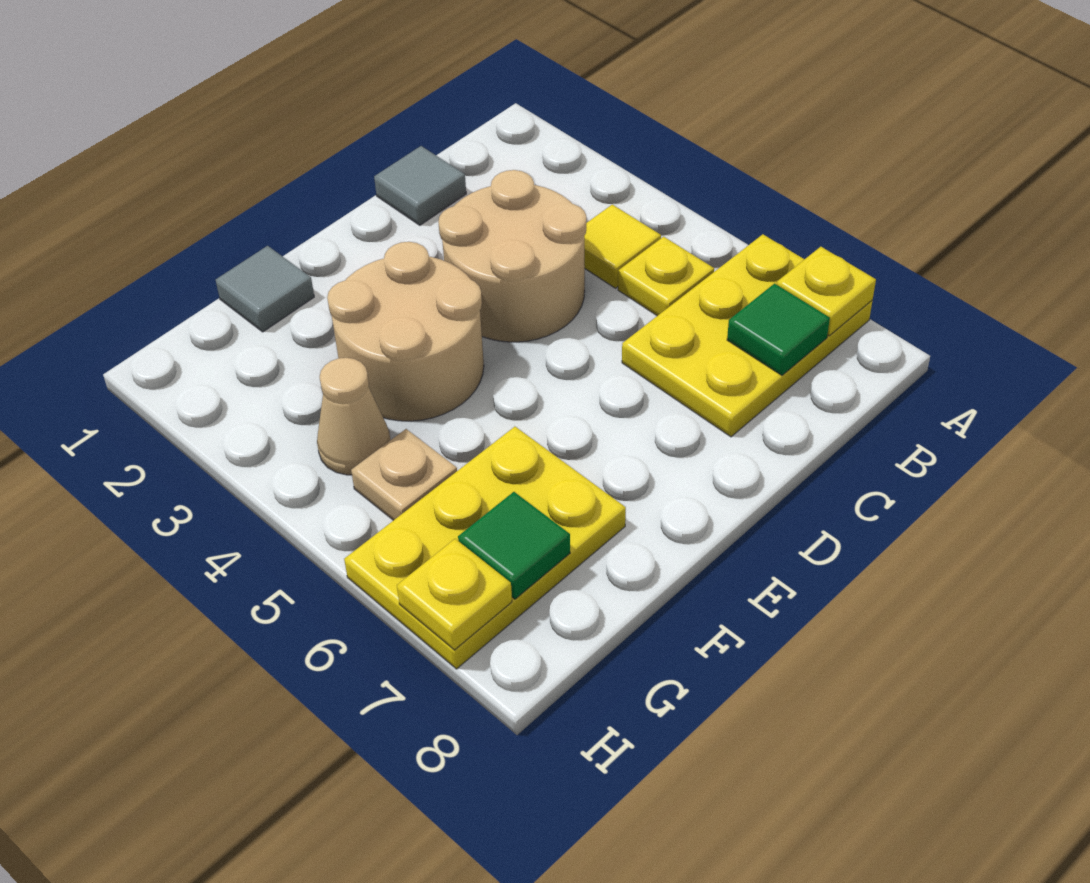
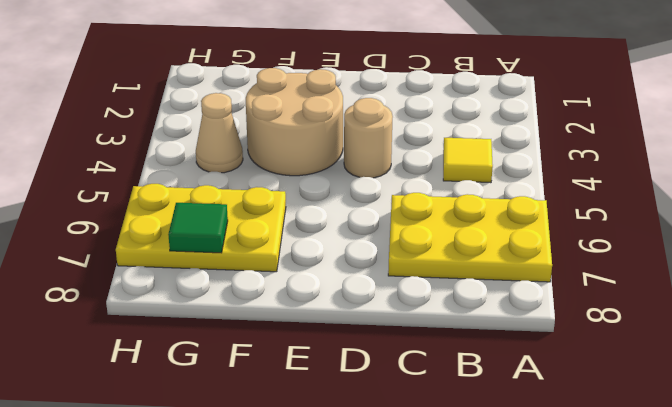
tan round brick D4 level 1 -> tan round brick C3:D4 level 1
none -> yellow plate B5 level 1
none -> grey tile C1 level 1
none -> grey tile F1 level 1

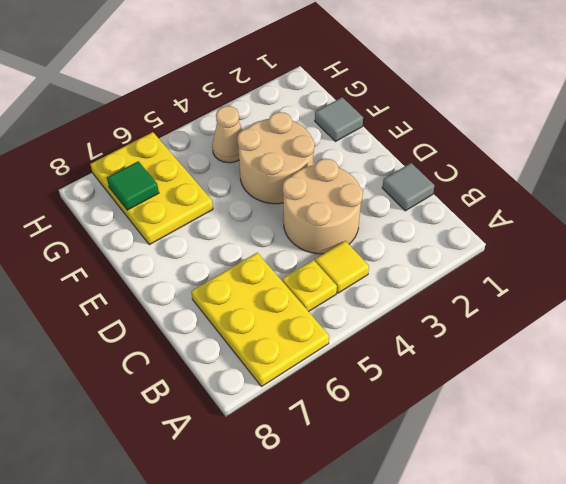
none -> tan plate G5 level 1
none -> yellow plate A7 level 2
none -> green tile B7 level 2

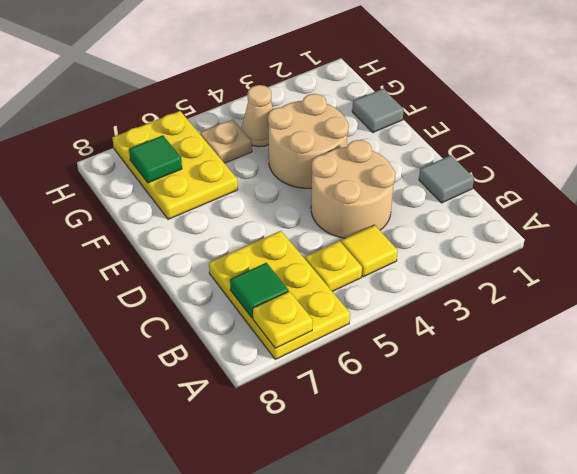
none -> yellow plate H7 level 2

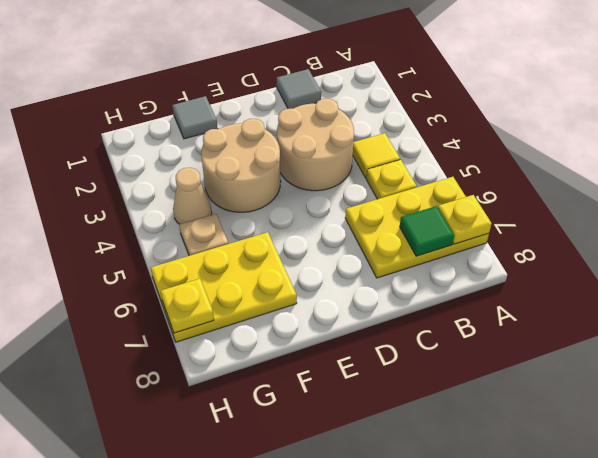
none -> green tile G7 level 2

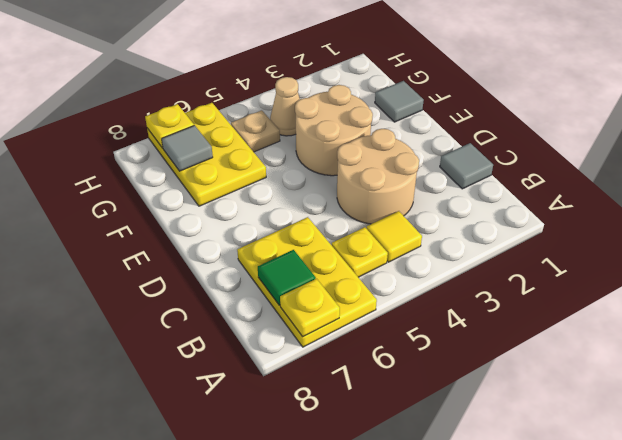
grey tile G7 level 2 -> green tile G7 level 2

